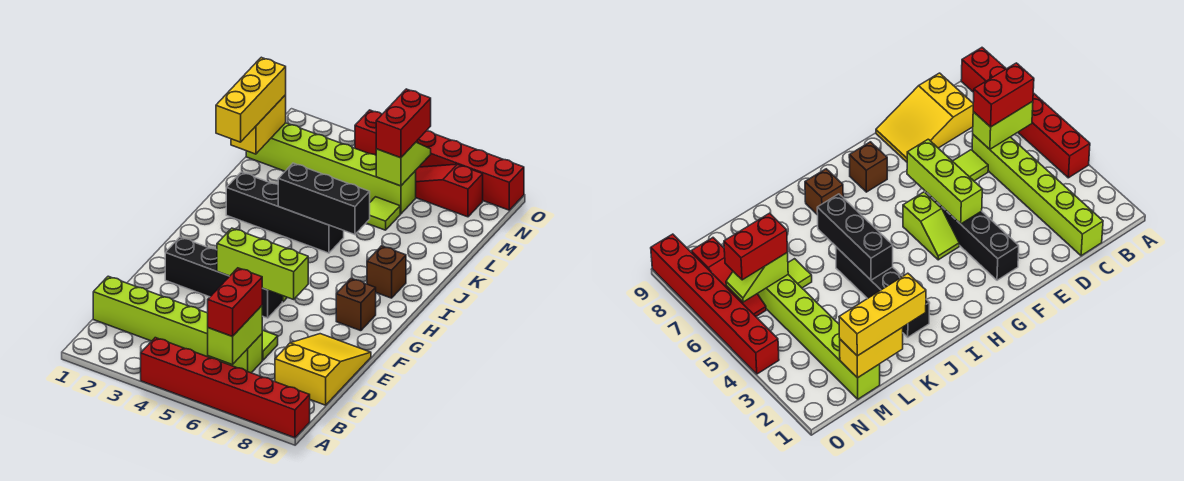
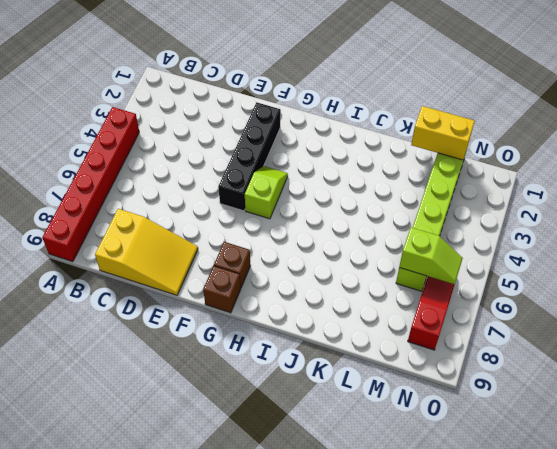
brown brick G9 level 1 -> brown brick I8 level 1
none -> lime brick C1:C6 level 1
none -> lime tile D6 level 1
none -> black brick J2:J5 level 1

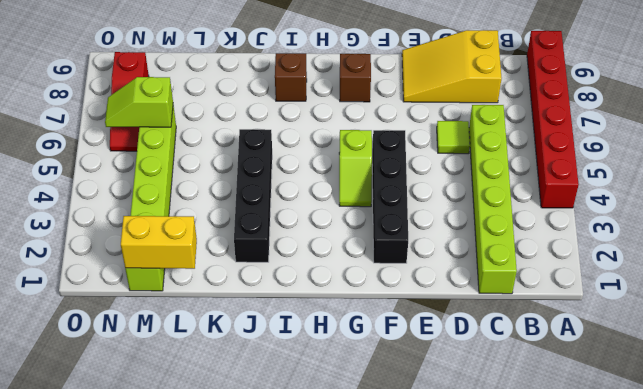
none -> lime tile L6 level 1
none -> red brick O4:O9 level 1
none -> lime brick B6:C6 level 2

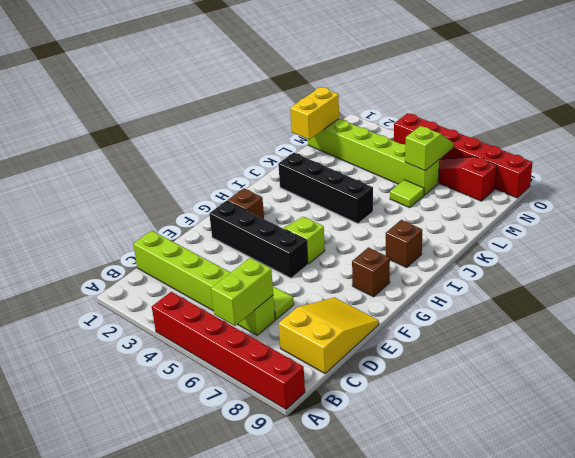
brown brick G2 level 1 -> none
none -> lime brick F4:F6 level 2
none -> black brick J4:J6 level 2
none -> red brick B6:C6 level 3

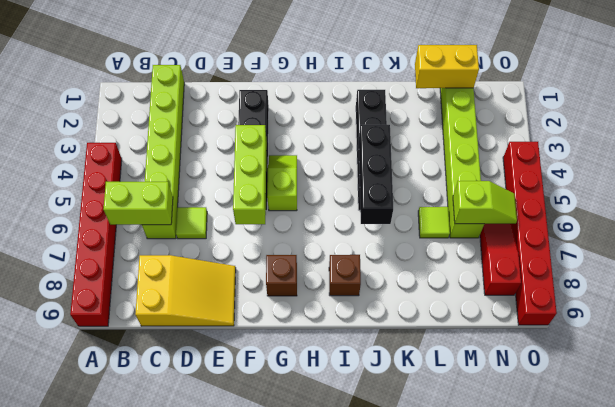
none -> red brick B6:C6 level 3
none -> yellow brick K1:M1 level 3
none -> red brick M6:N6 level 3

